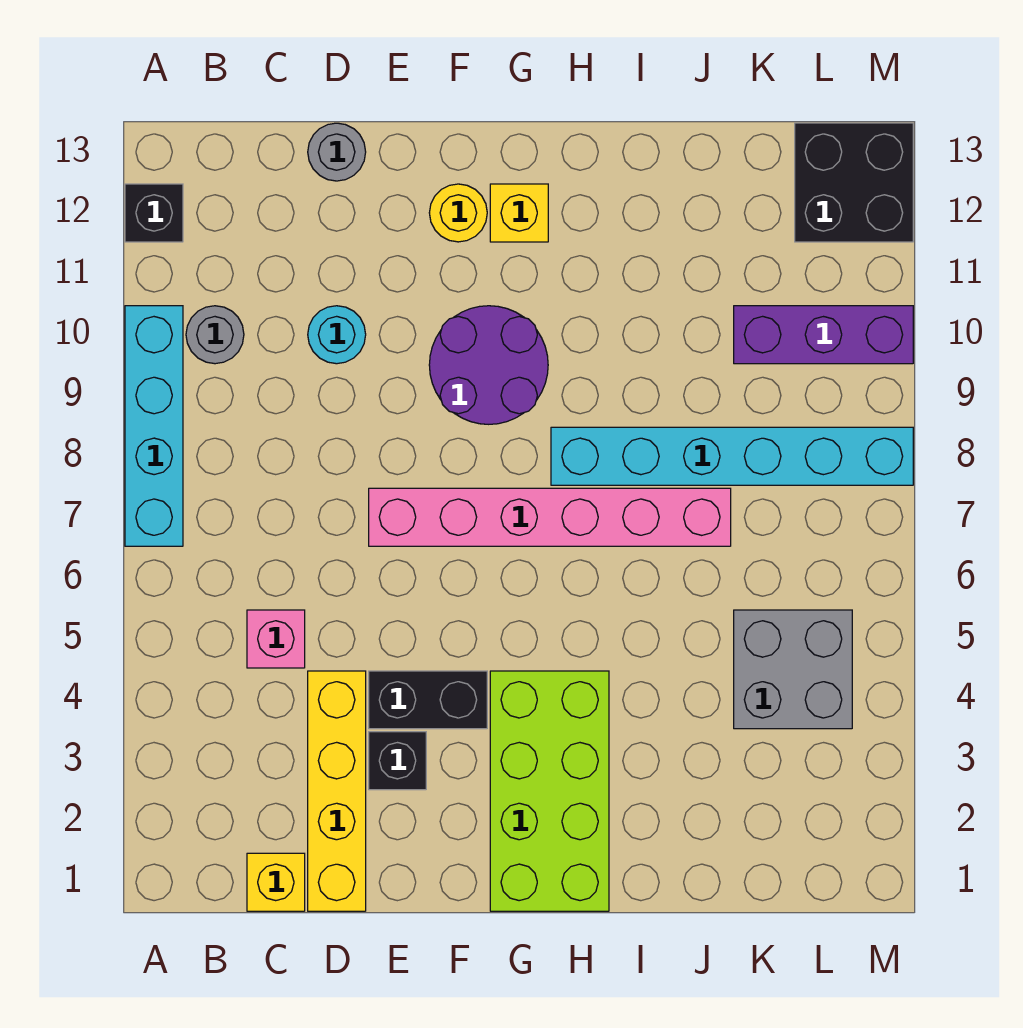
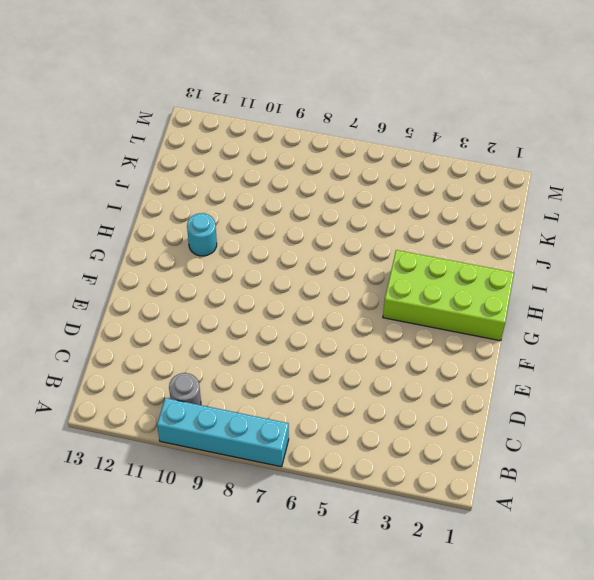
cyan round brick H11 level 1 -> cyan round brick D10 level 1
none -> black brick A12 level 1
none -> yellow brick C1 level 1
none -> pink brick C5 level 1

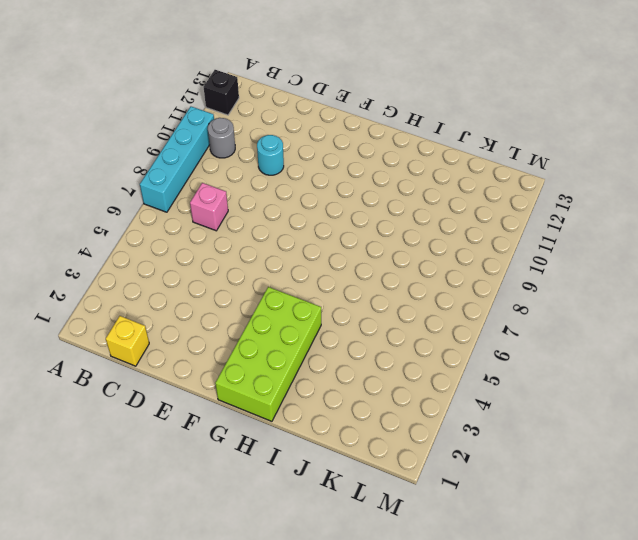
pink brick C7 level 1 -> pink brick C5 level 1
none -> yellow brick D1:D4 level 1
none -> grey round brick D13 level 1
none -> black brick E3 level 1

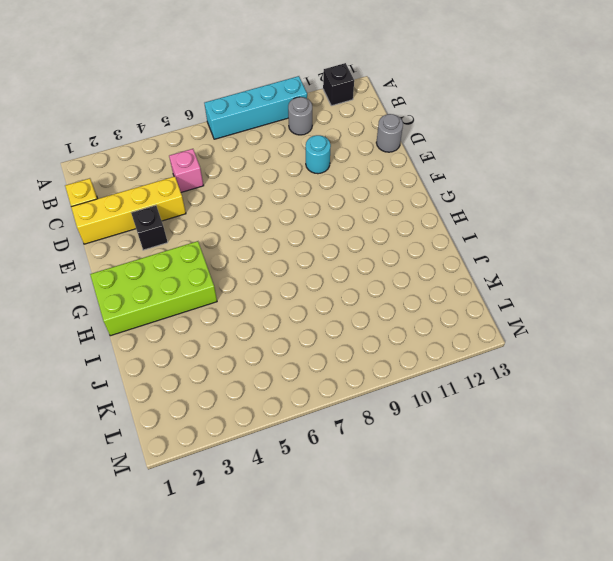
none -> black brick E4:F4 level 1
none -> pink brick E7:J7 level 1
none -> purple round brick F9:G10 level 1

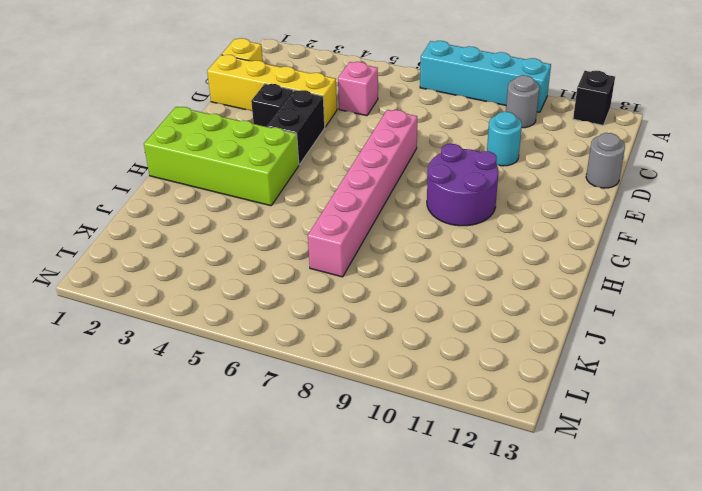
none -> yellow round brick F12 level 1
none -> yellow brick G12 level 1
none -> cyan brick H8:M8 level 1

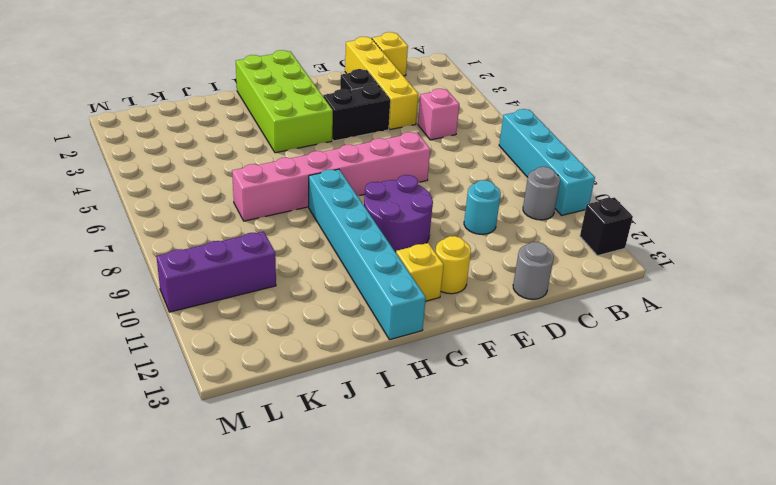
cyan brick H8:H13 level 1 -> cyan brick H8:M8 level 1
none -> grey brick K4:L5 level 1
none -> black brick L12:M13 level 1

